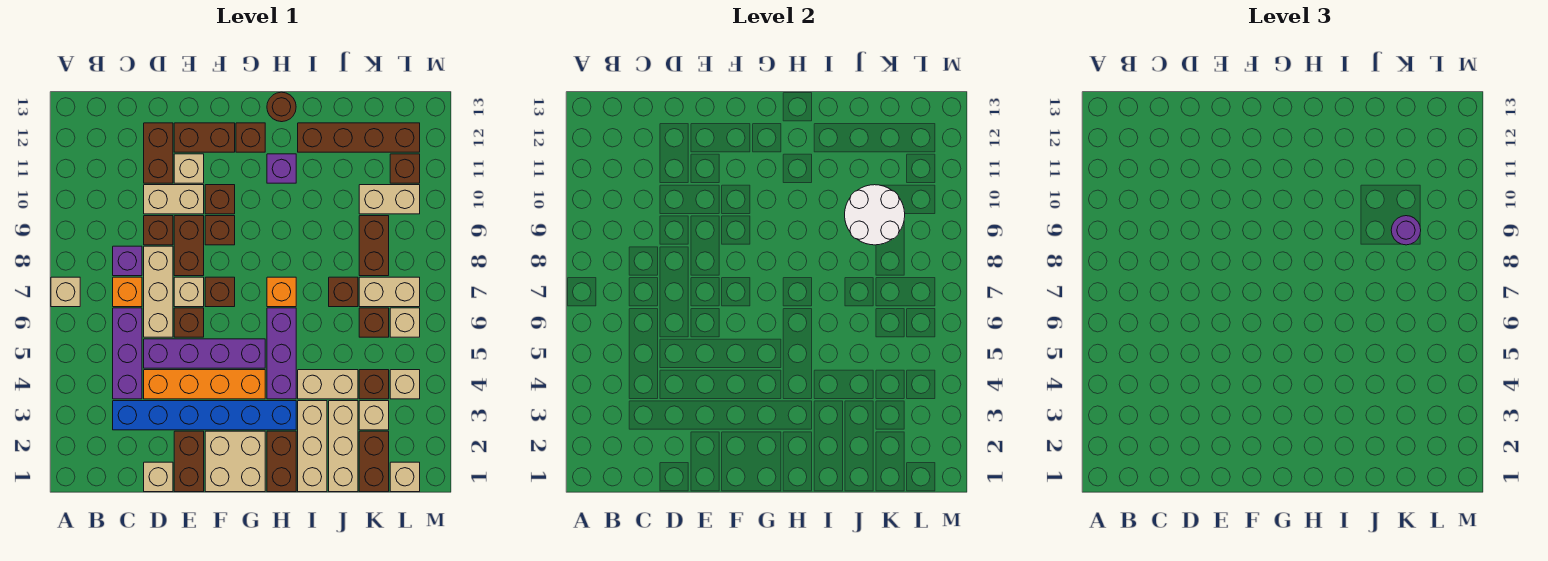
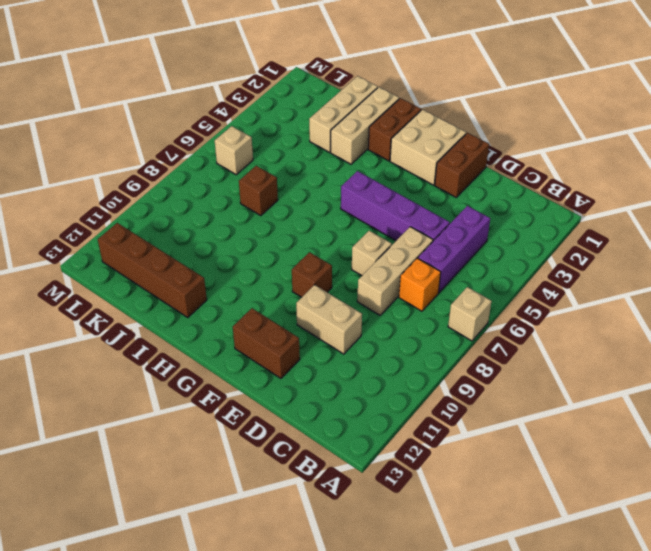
none -> blue brick C3:H3 level 1
none -> purple brick C8 level 1
none -> tan brick D1 level 1
none -> orange brick D4:G4 level 1

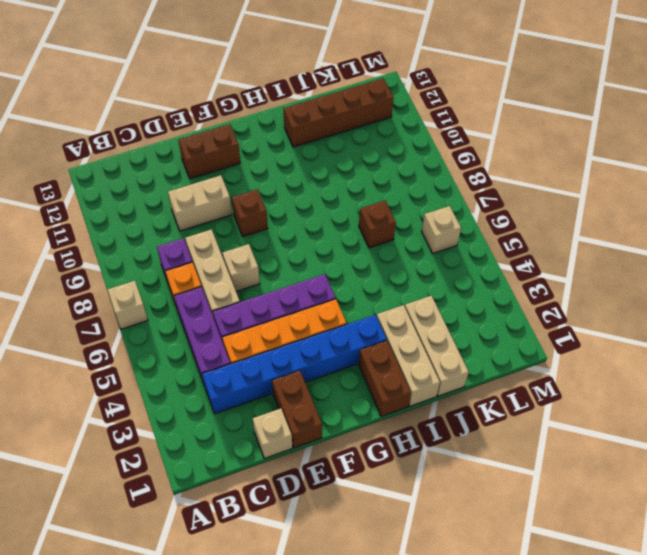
none -> brown brick D9 level 1
none -> brown brick D11:D12 level 1
none -> brown brick E6 level 1
none -> brown brick E8:E9 level 1

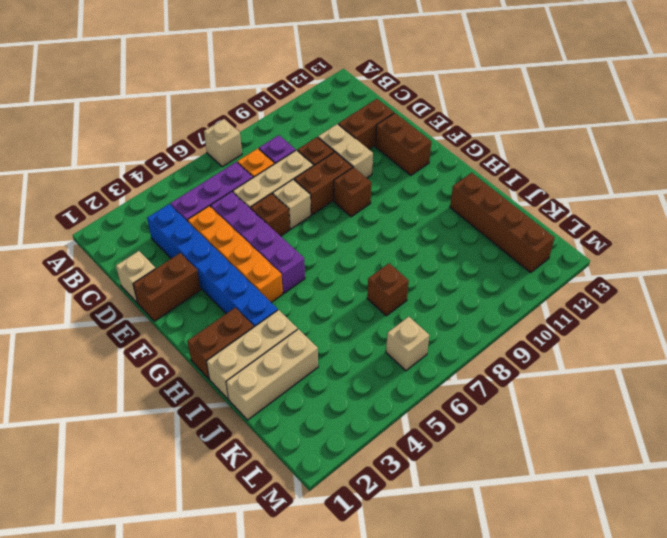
none -> tan brick E11 level 1
none -> tan brick F1:G2 level 1
none -> brown brick F7 level 1
none -> brown brick F10 level 1

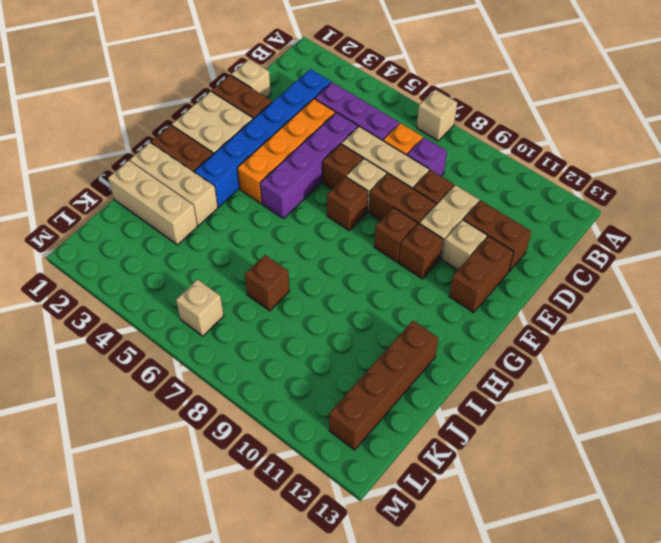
none -> brown brick G12 level 1
none -> purple brick H4:H6 level 1
none -> orange brick H7 level 1
none -> purple brick H11 level 1

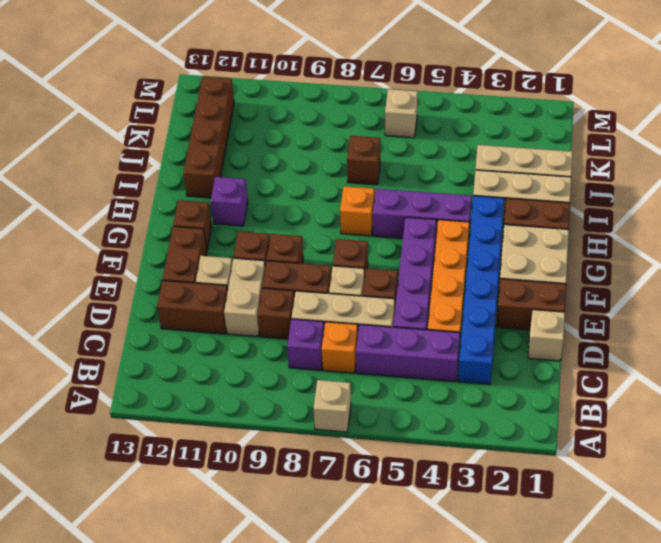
none -> brown round brick H13 level 1
none -> tan brick I4:J4 level 1
none -> brown brick K1:K2 level 1
none -> tan brick K3 level 1

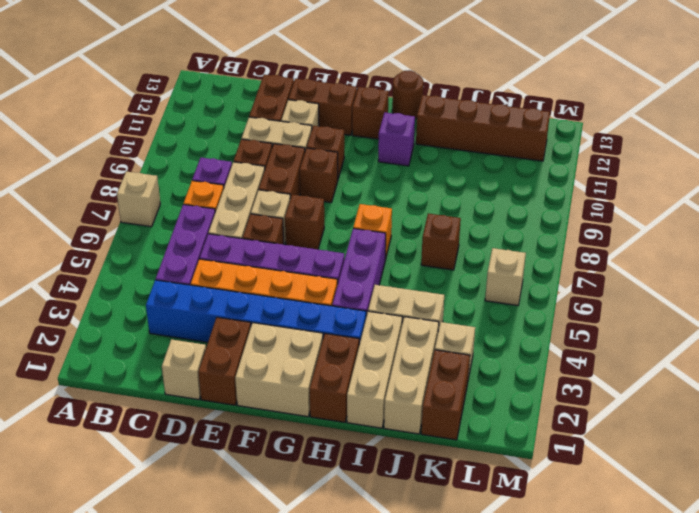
none -> brown brick K4 level 1
none -> brown brick K6 level 1
none -> tan brick K7:L7 level 1
none -> brown brick K8:K9 level 1

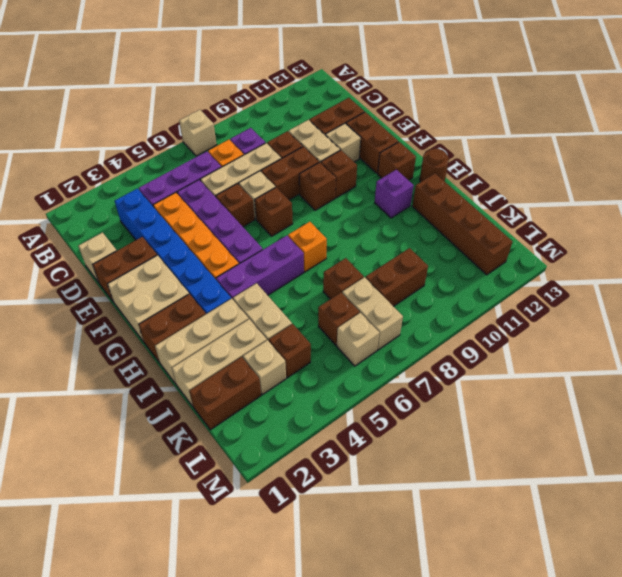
none -> tan brick K10:L10 level 1
none -> tan brick L1 level 1
none -> tan brick L4 level 1
none -> brown brick L11 level 1

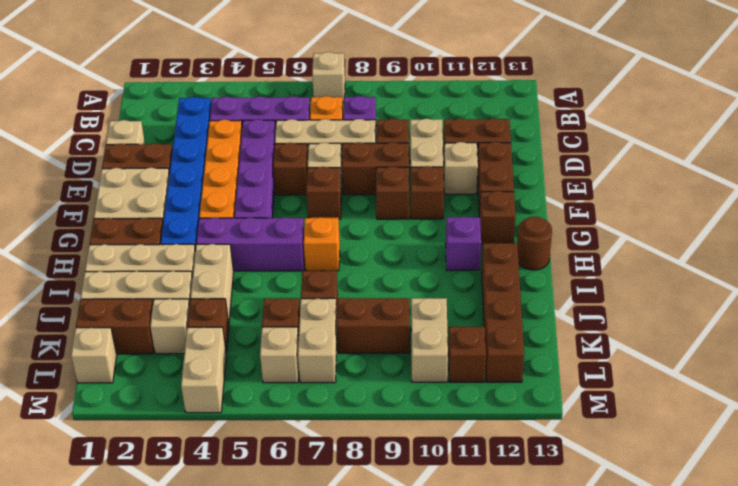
tan brick L4:M4 level 1 -> tan brick L4 level 1
none -> white round brick J9:K10 level 2
none -> purple round brick K9 level 3

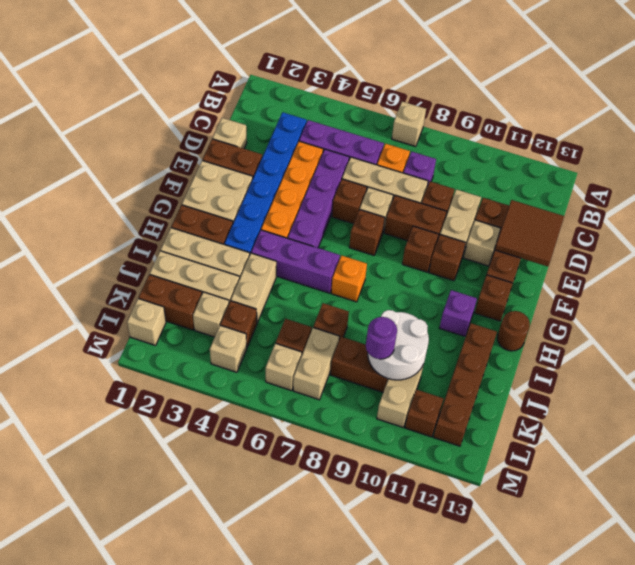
brown tile D12:E13 level 2 -> none

